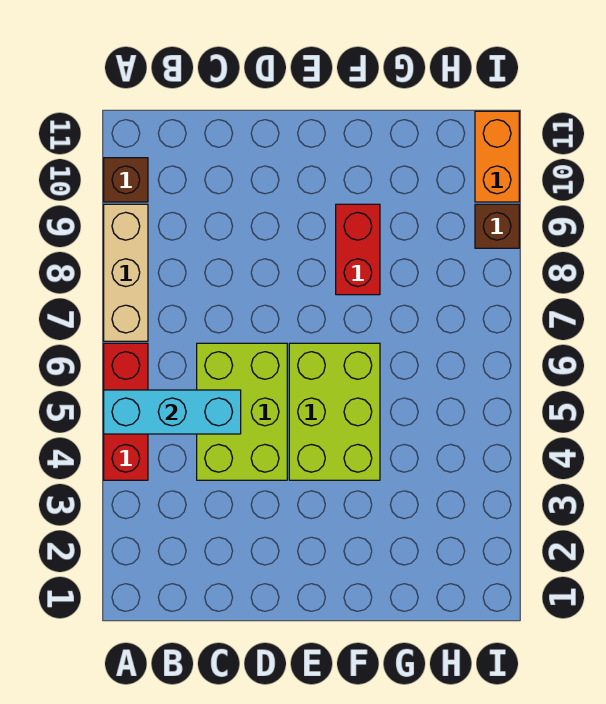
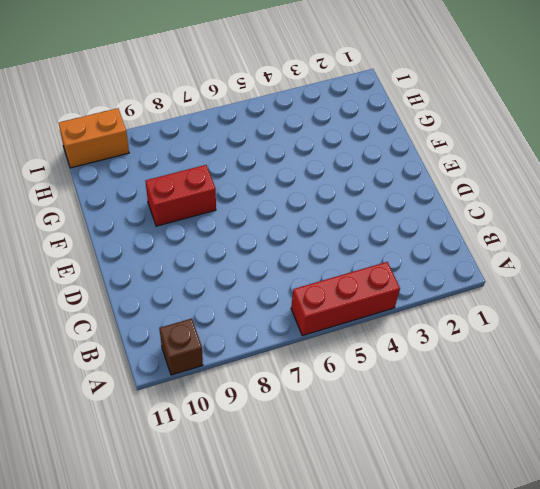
none -> tan brick A7:A9 level 1
none -> lime brick C4:D6 level 1

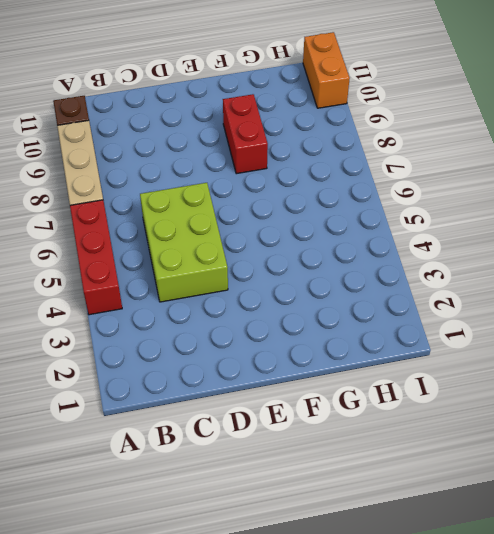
none -> lime brick E4:F6 level 1
none -> brown brick I9 level 1

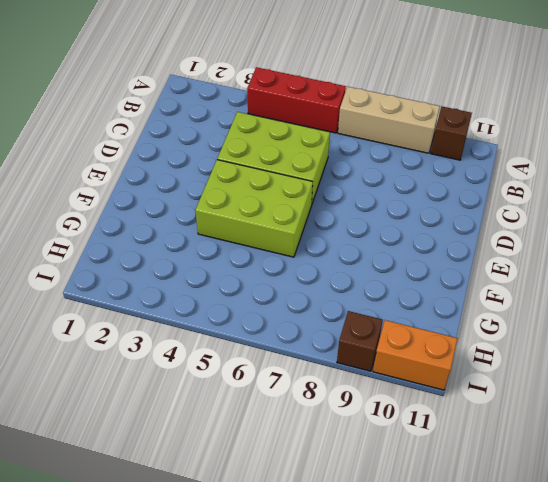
none -> red brick F8:F9 level 1
none -> cyan brick A5:C5 level 2

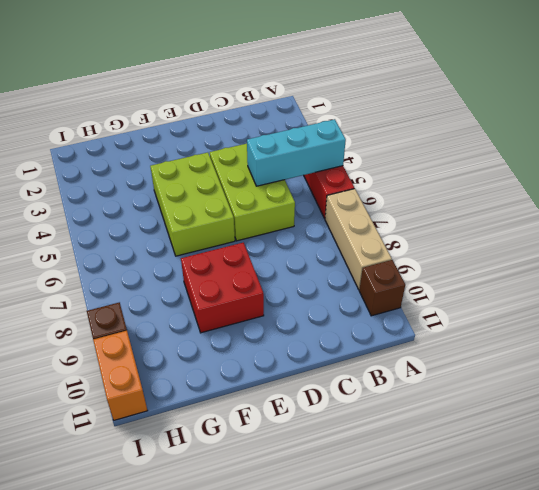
red brick E8:F9 level 1 -> red brick F8:F9 level 1

